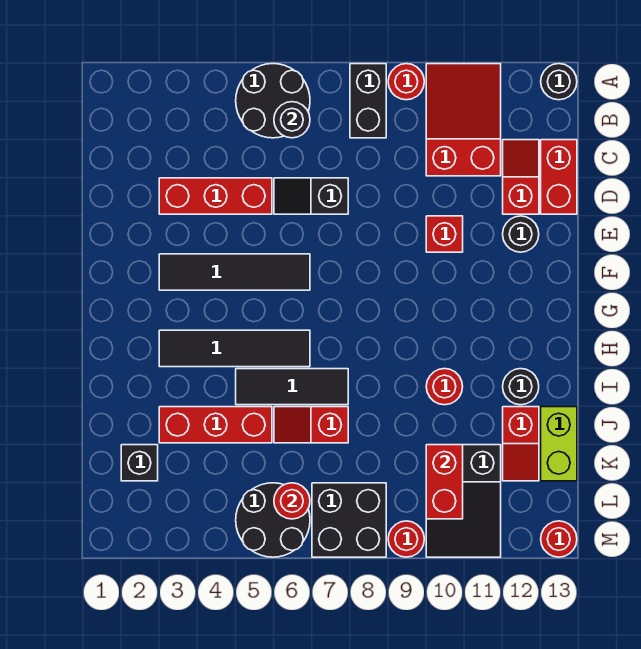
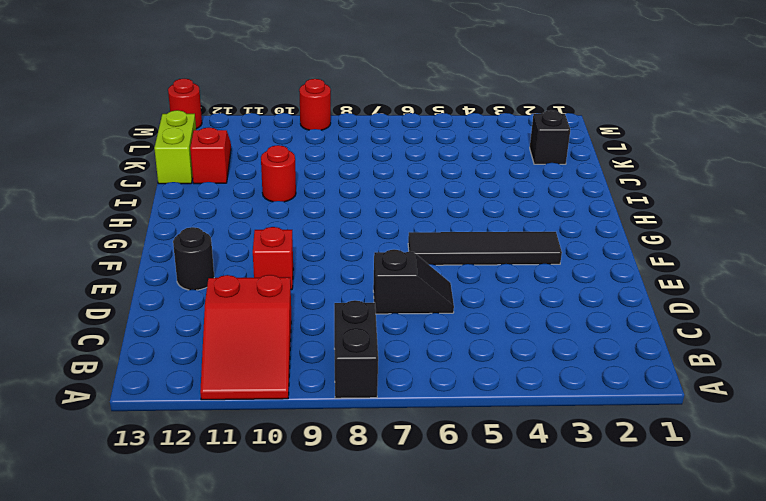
none -> black round brick A5:B6 level 1
none -> red round brick A9 level 1
none -> black round brick A13 level 1

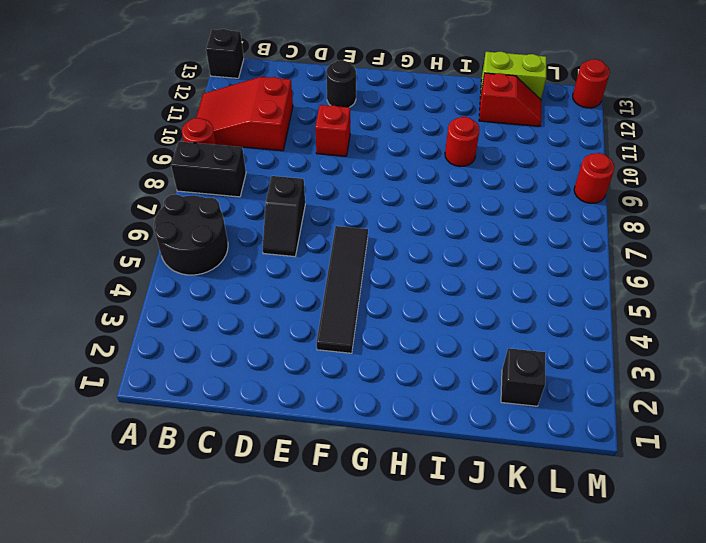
black brick A13 level 1 -> black round brick A13 level 1
none -> red slope C12:D12 level 1 top D
none -> red brick C13:D13 level 1
none -> red brick D3:D5 level 1

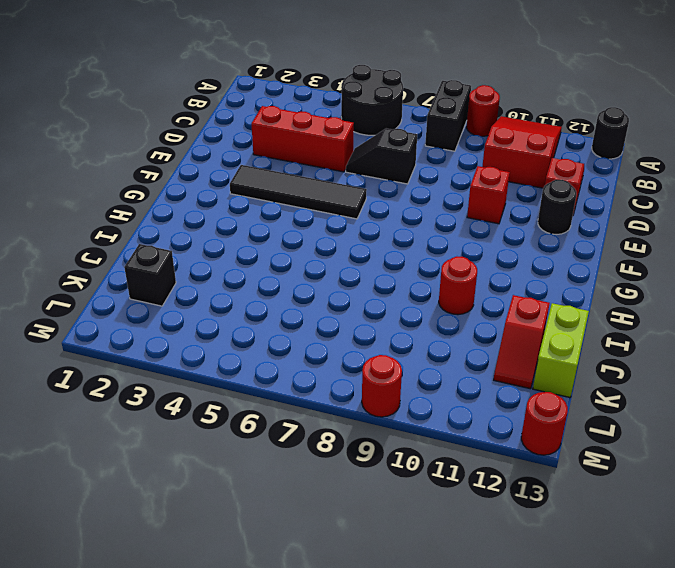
none -> red brick C13:D13 level 1
none -> black tile H3:H6 level 1
none -> black tile I5:I7 level 1

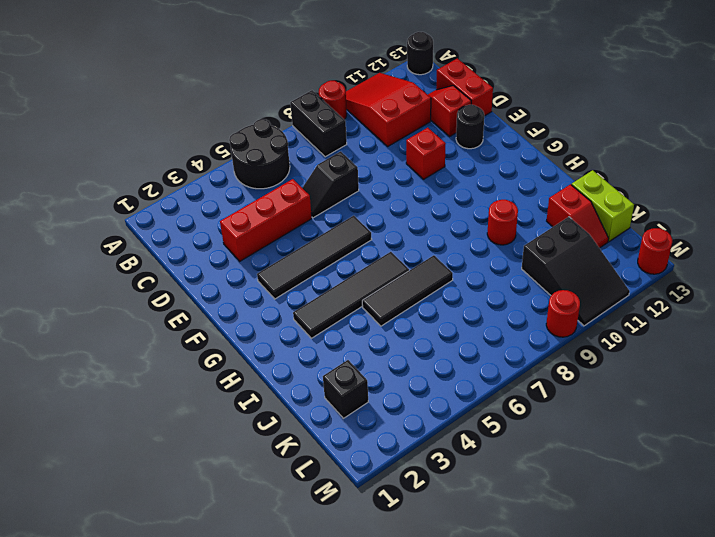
none -> black round brick I12 level 1
none -> red brick J3:J5 level 1
none -> red slope J6:J7 level 1 top 7

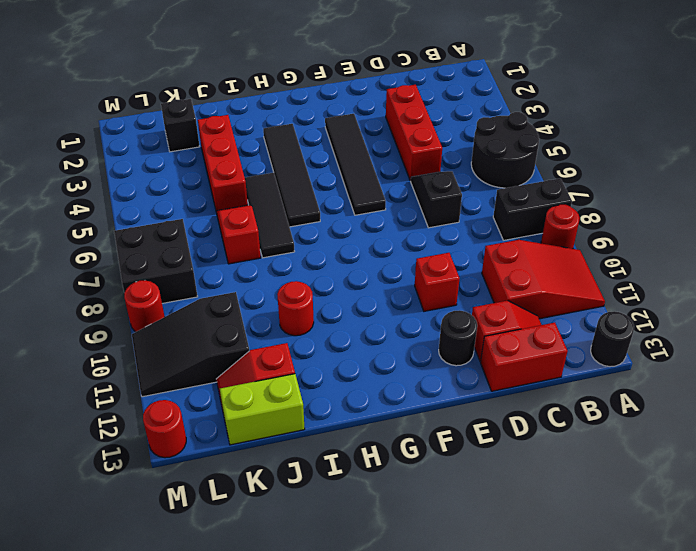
none -> black round brick I12 level 1
none -> black round brick L5:M6 level 1
none -> black round brick B6 level 2

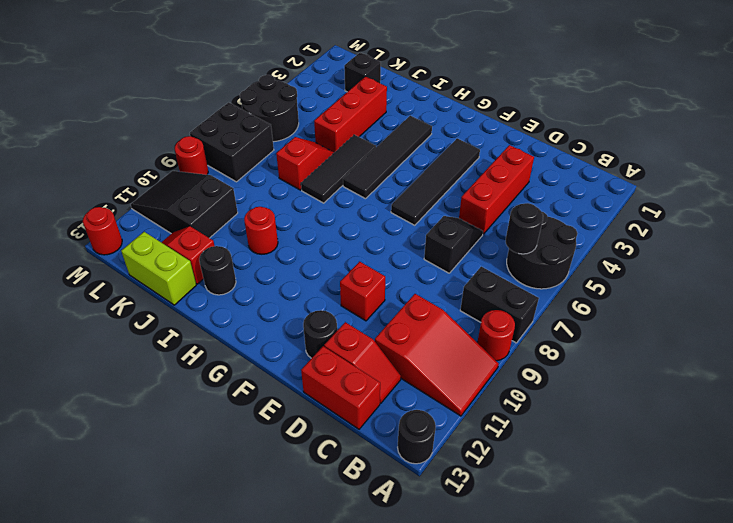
none -> red brick K10:L10 level 2
none -> red round brick L6 level 2

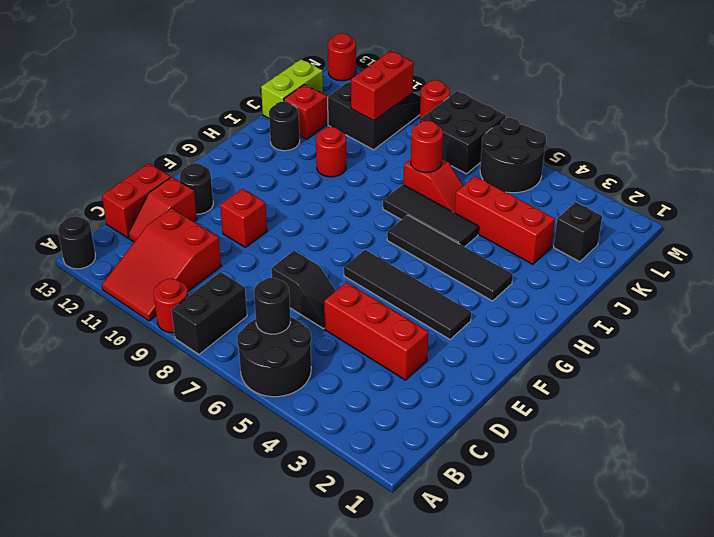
red round brick J7 level 2 -> red round brick L6 level 2

